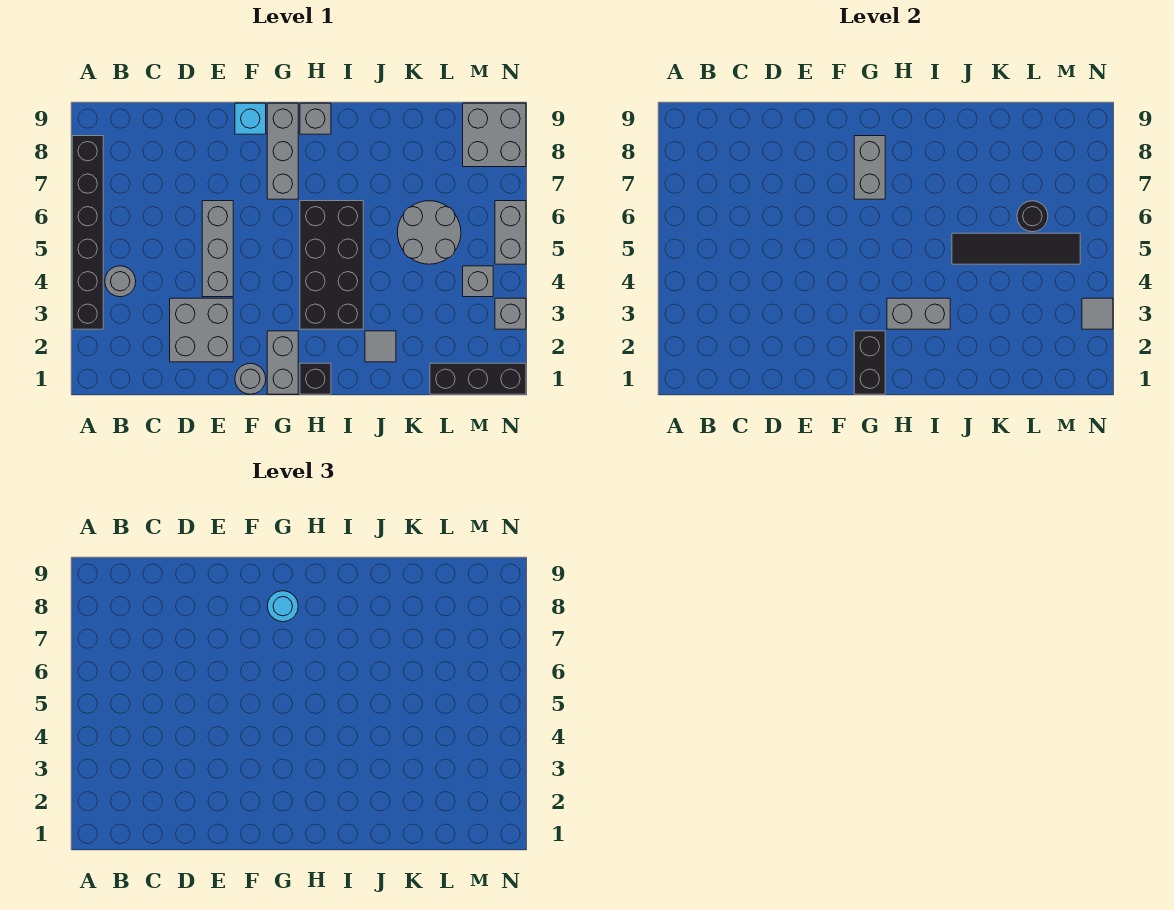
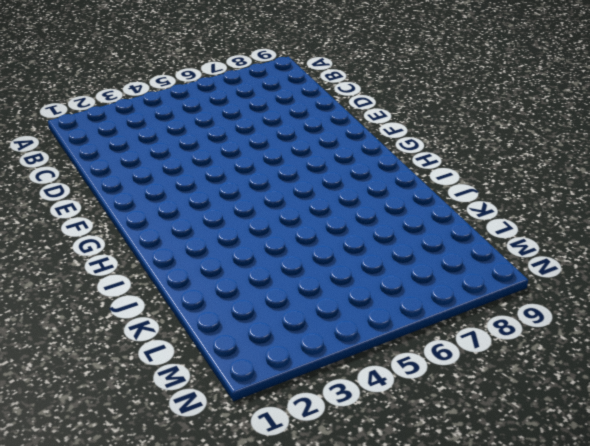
none -> black brick A3:A8 level 1
none -> grey round brick B4 level 1
none -> grey brick D2:E3 level 1

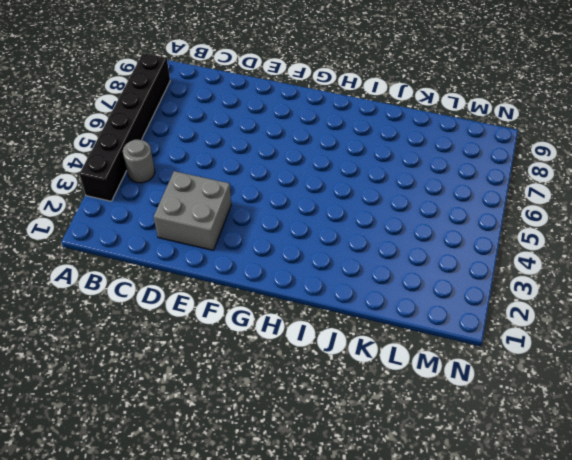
none -> grey brick E4:E6 level 1
none -> grey round brick F1 level 1
none -> cyan brick F9 level 1

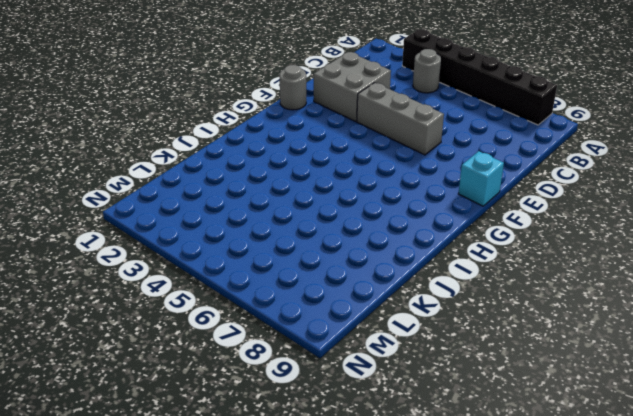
none -> grey brick G1:G2 level 1
none -> grey brick G7:G9 level 1
none -> black brick H1 level 1

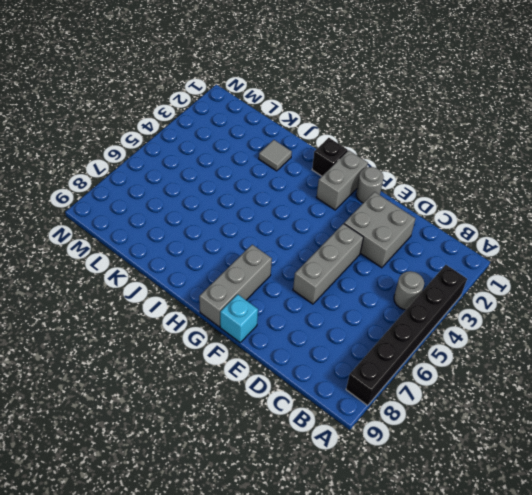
none -> black brick H3:I6 level 1
none -> grey brick H9 level 1
none -> grey round brick K5:L6 level 1

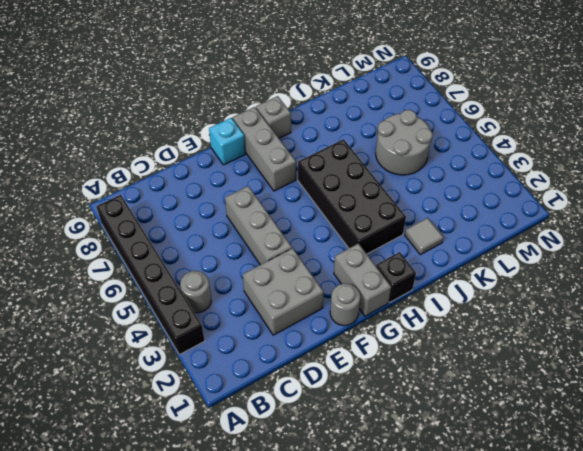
none -> black brick L1:N1 level 1
none -> grey brick M4 level 1
none -> grey brick M8:N9 level 1

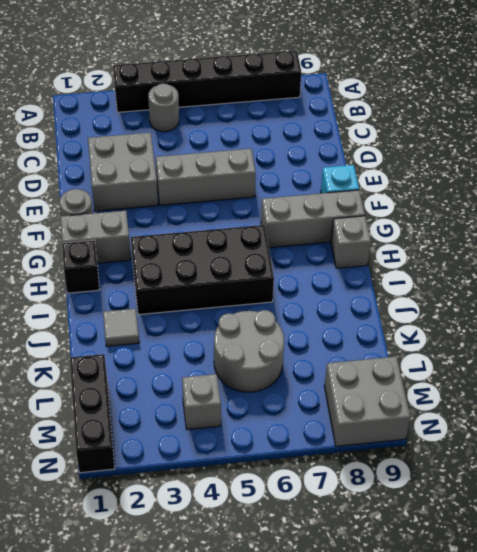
none -> grey brick N3 level 1
none -> grey brick N5:N6 level 1
none -> black brick G1:G2 level 2

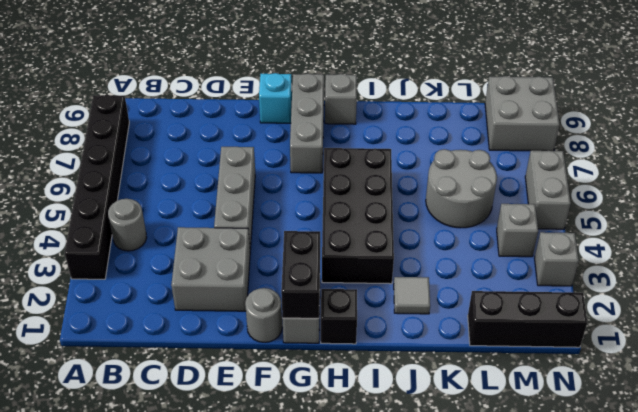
none -> grey brick G7:G8 level 2
none -> grey brick H3:I3 level 2
none -> black tile J5:M5 level 2

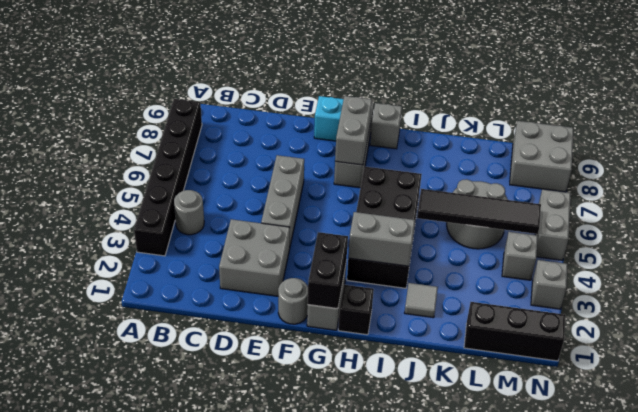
none -> black round brick L6 level 2
none -> grey tile N3 level 2
none -> cyan round brick G8 level 3

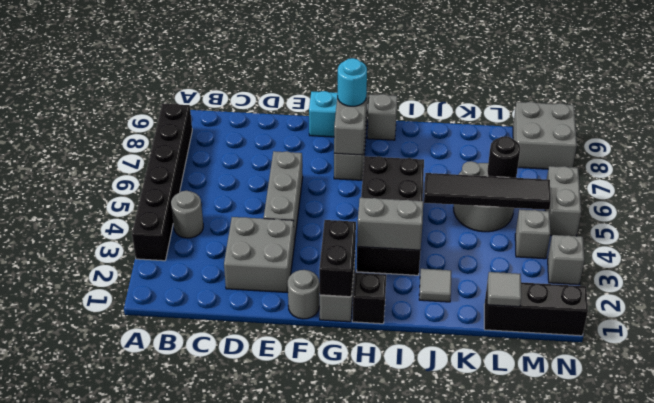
grey tile L1 level 2 -> grey tile N3 level 2

